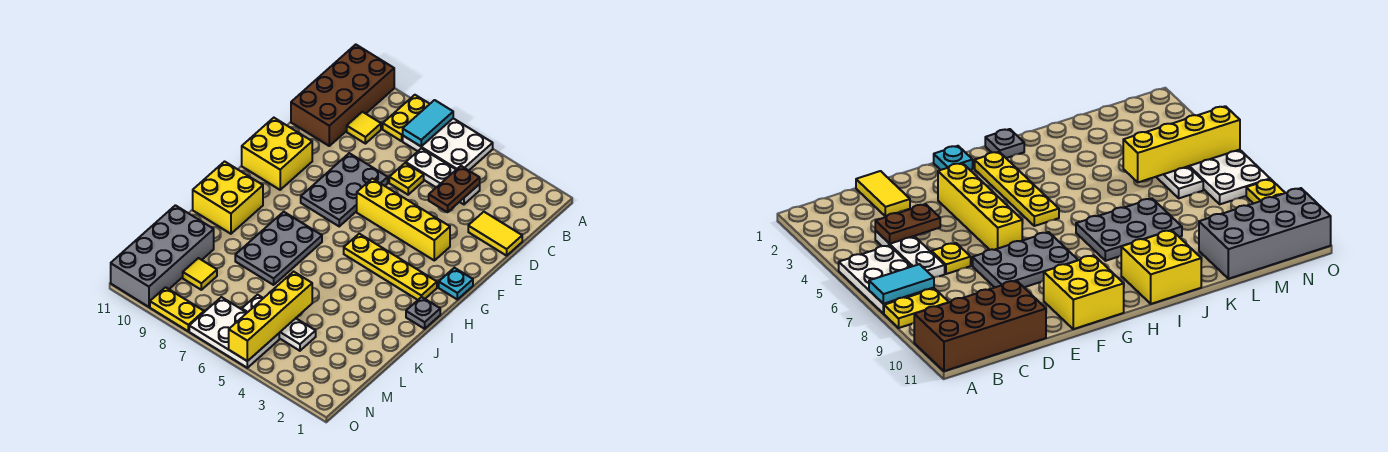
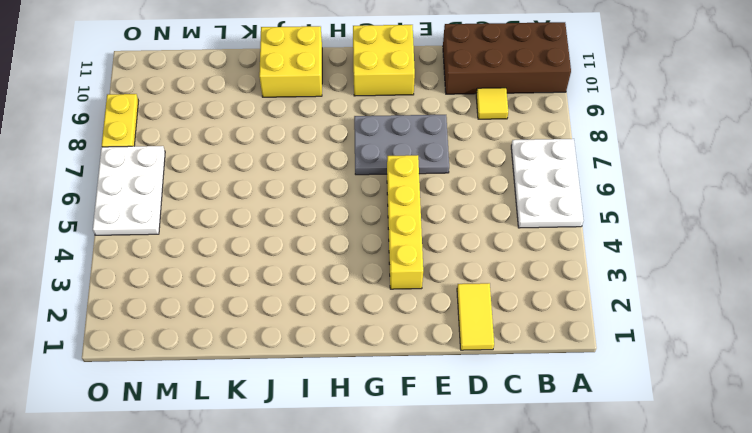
none -> yellow plate A8:B8 level 1
none -> white plate C4:C6 level 1
none -> yellow plate D6 level 1

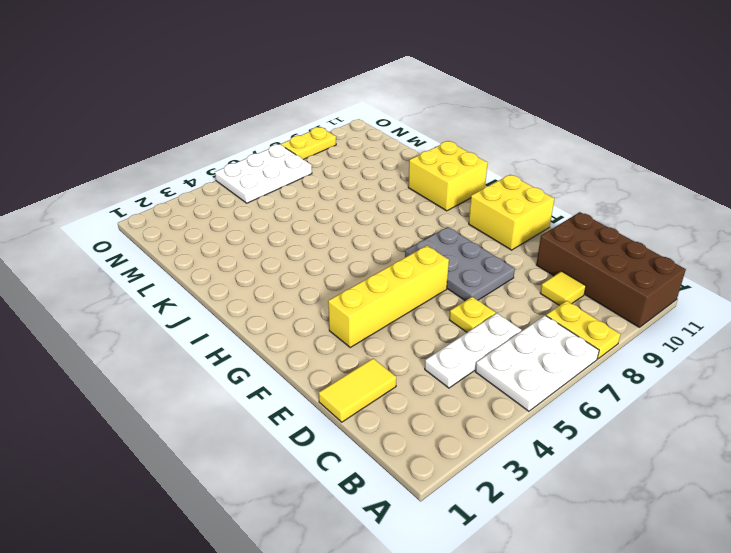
none -> cyan plate G1 level 1
none -> yellow plate H2:H5 level 1
none -> grey plate I1 level 1

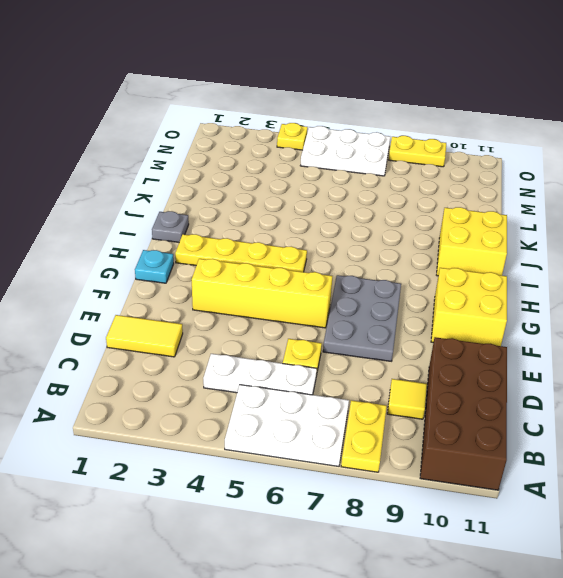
yellow plate O4 level 1 -> none
none -> grey plate I7:K8 level 1
none -> grey brick L10:O11 level 1
none -> white plate M4:M6 level 1

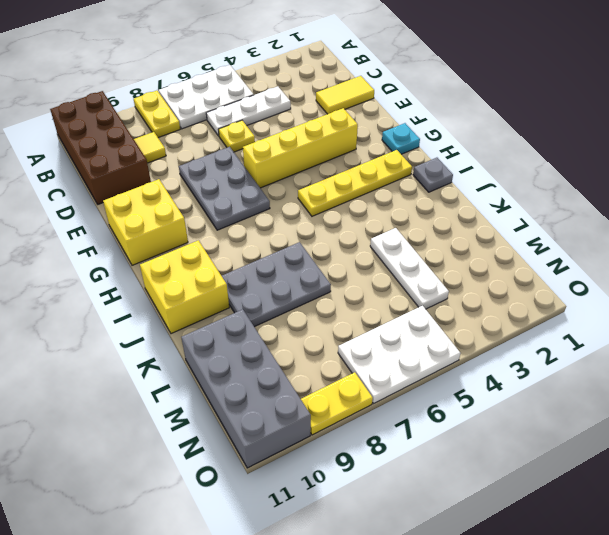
grey plate J7:K9 level 1 -> grey plate I7:K8 level 1
white plate K4:M4 level 1 -> white plate M4:M6 level 1
none -> yellow tile M9 level 1
none -> cyan tile A7:B7 level 2
none -> brown plate C4:D4 level 2

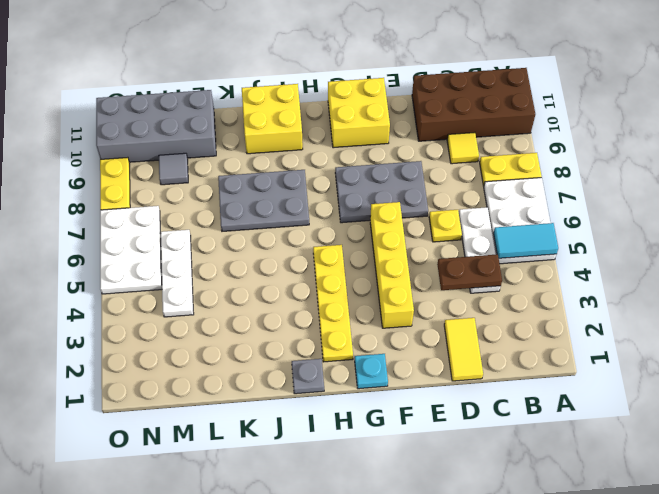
cyan tile A5:B5 level 2 -> cyan tile A7:B7 level 2
grey tile M9 level 1 -> yellow tile M9 level 1
none -> yellow brick L5:O5 level 2

